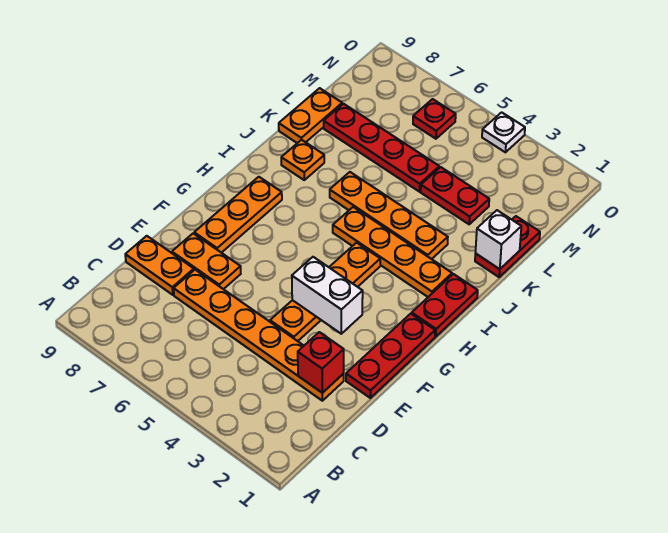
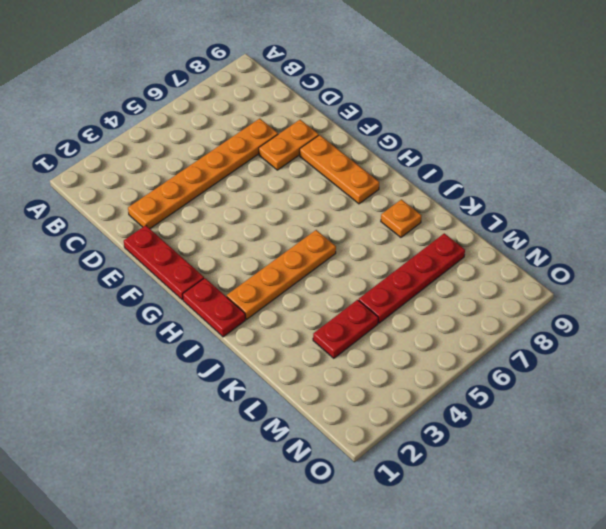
none -> orange plate D8:D9 level 1
none -> orange plate E4:H4 level 1
none -> orange plate J3:J6 level 1

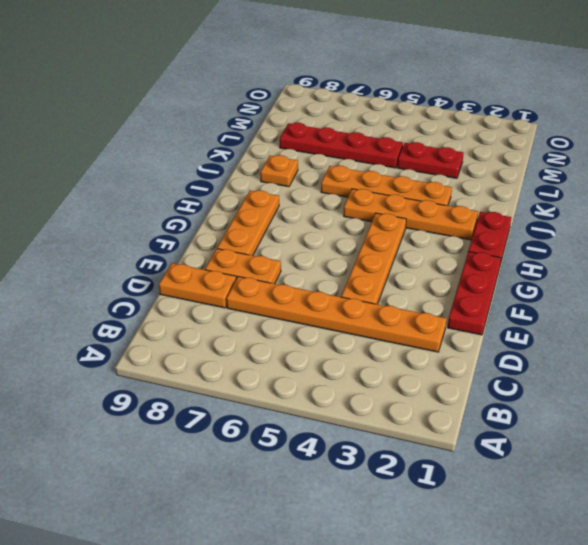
none -> red plate K1:L1 level 1
none -> orange plate K9:L9 level 1
none -> red plate N6 level 1

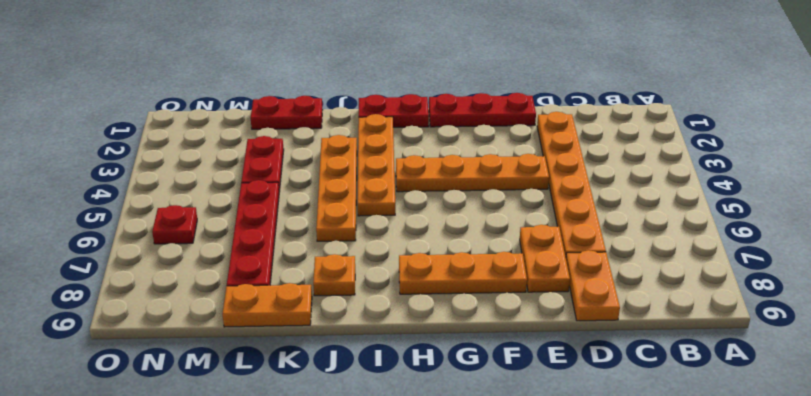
none -> white plate O4 level 1
none -> red brick D2 level 2
none -> white brick F3:F4 level 2

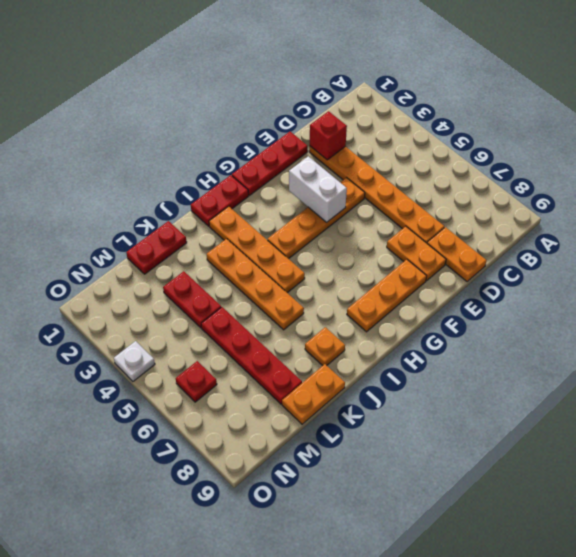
none -> white brick K1 level 2

